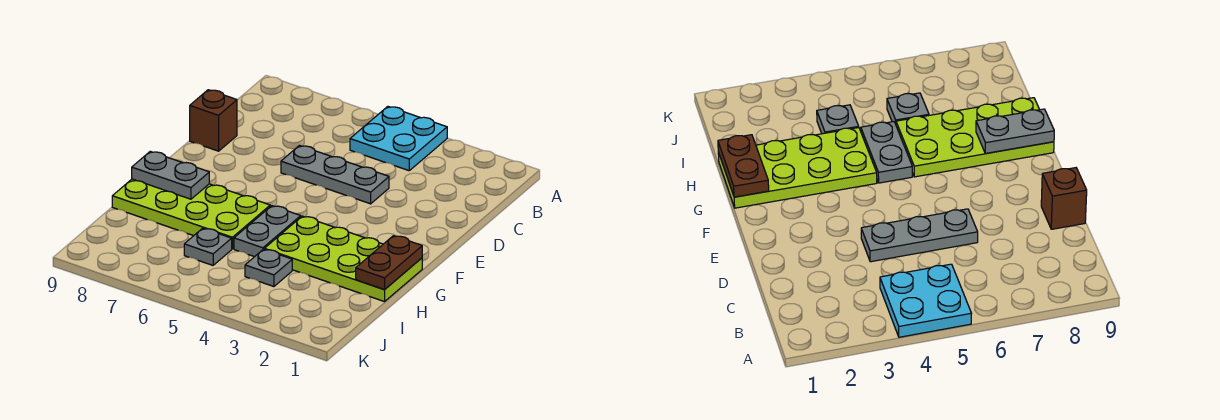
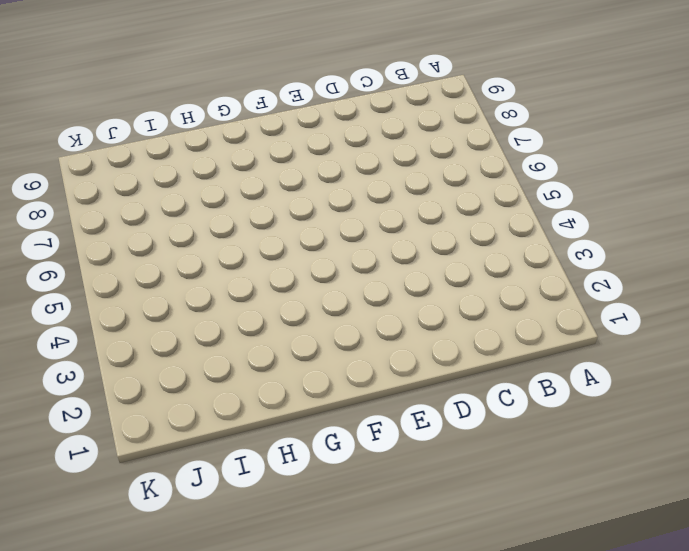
none -> cyan plate A4:B5 level 1
none -> grey plate D4:D6 level 1

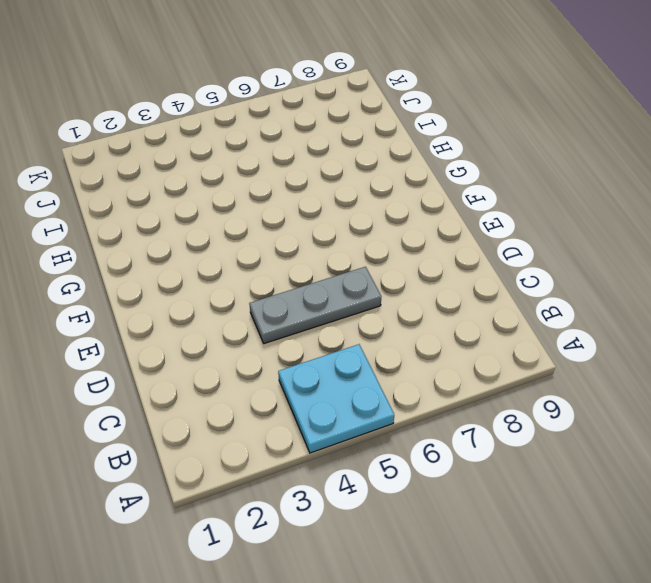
none -> brown brick D9 level 1
none -> lime plate G1:H4 level 1

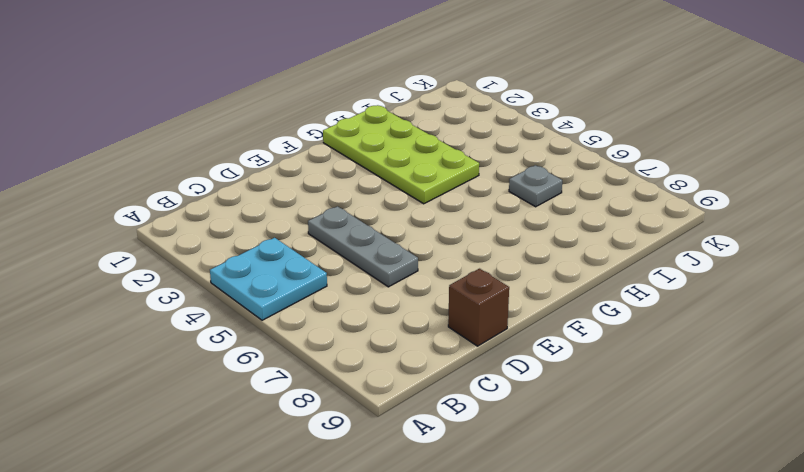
none -> grey plate G5:H5 level 1
none -> lime plate G6:H9 level 1

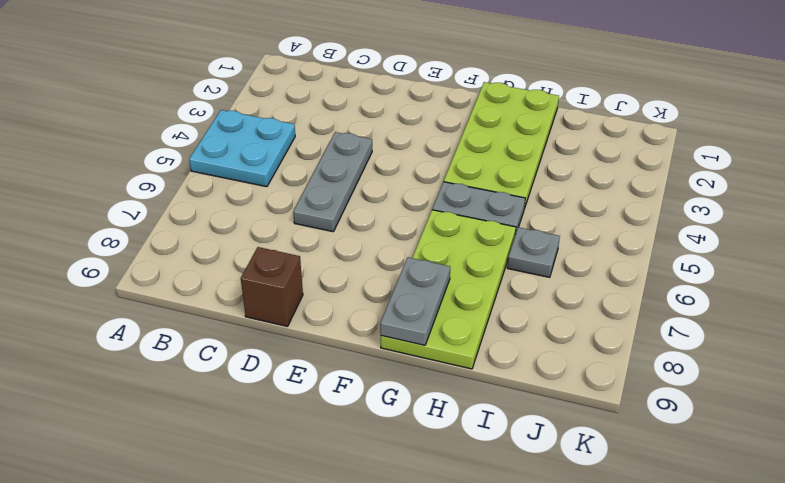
none -> grey plate I4 level 1
none -> brown plate G1:H1 level 2

